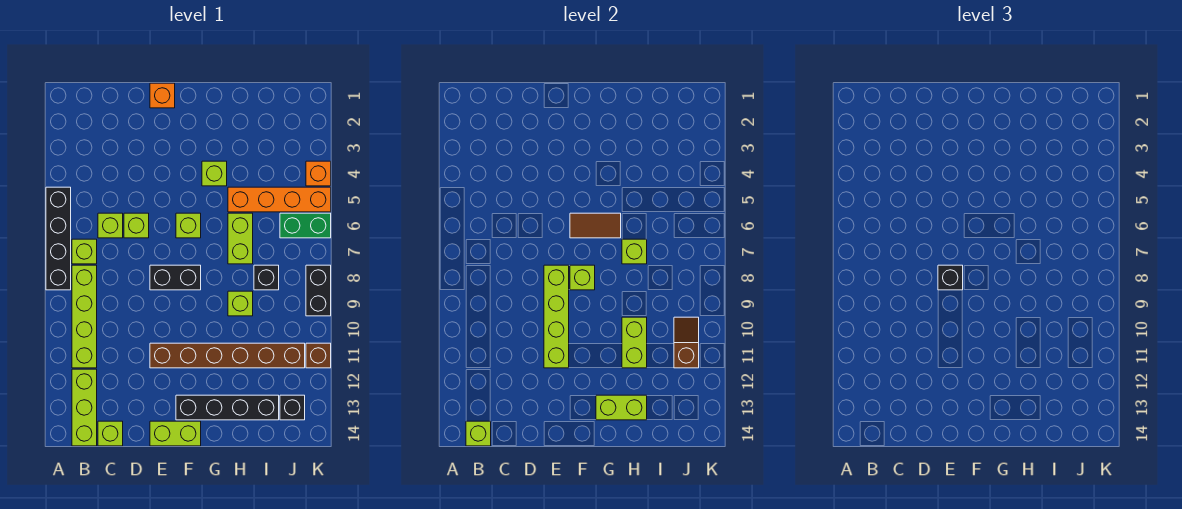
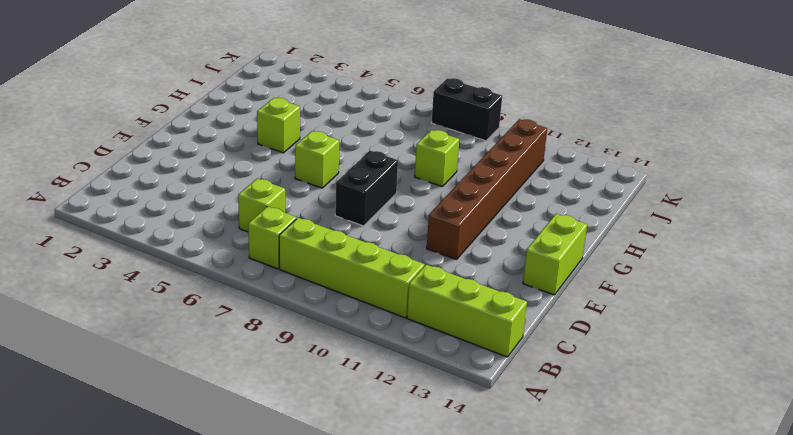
none -> black brick A5:A8 level 1
none -> lime brick C14 level 1
none -> lime brick D6 level 1
none -> orange brick E1 level 1

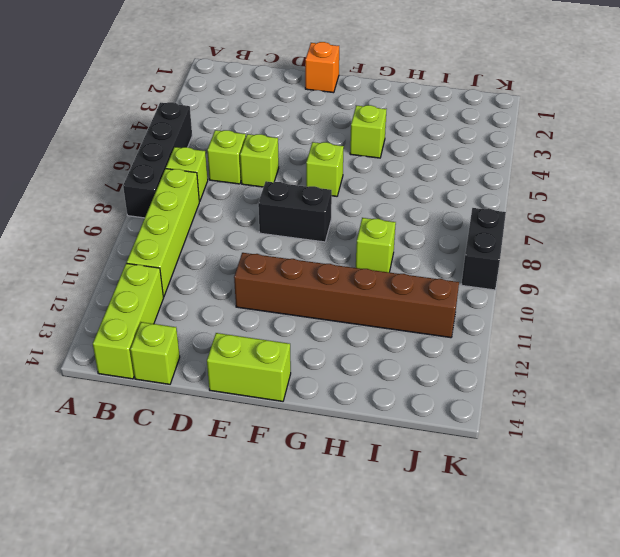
none -> black brick F13:I13 level 1
none -> orange brick H5:K5 level 1
none -> lime brick H6:H7 level 1
none -> black brick I8 level 1

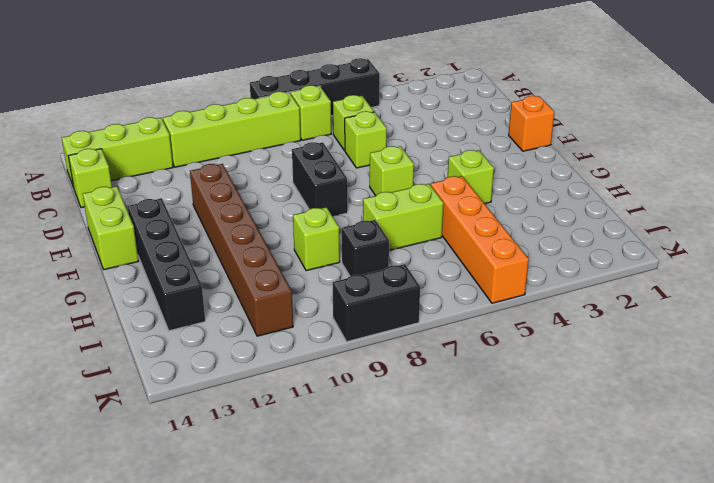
none -> green brick J6:K6 level 1
none -> black brick J13 level 1
none -> orange brick K4 level 1
none -> brown brick K11 level 1

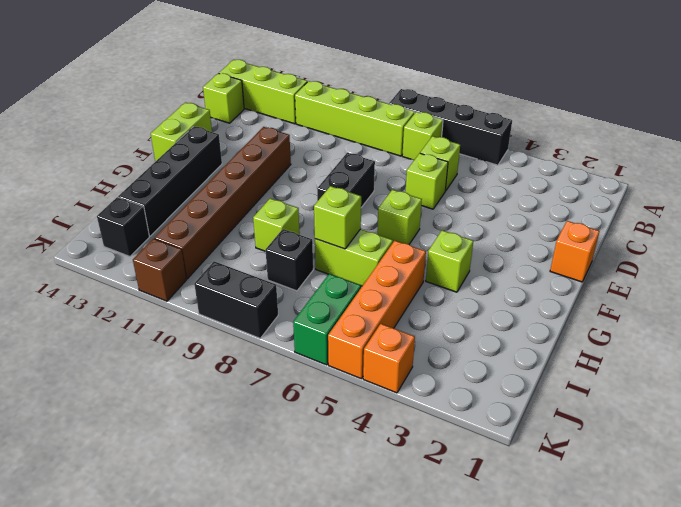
none -> lime brick B14 level 2
none -> lime brick E8:E11 level 2
none -> brown tile F6:G6 level 2
none -> lime brick F8 level 2

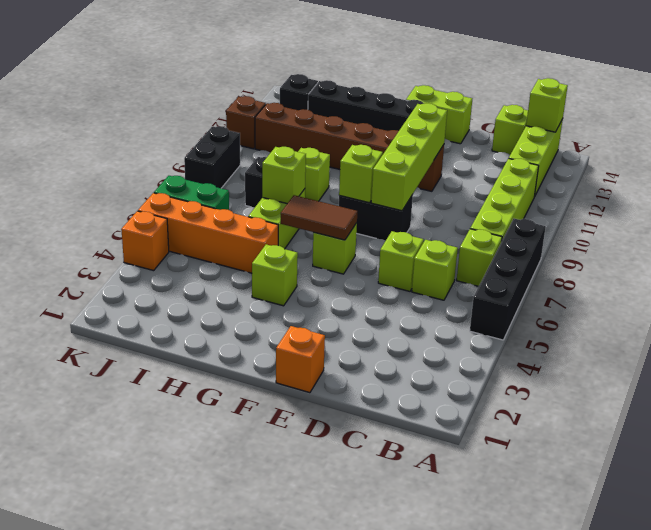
none -> lime brick G13:H13 level 2
none -> lime brick H10:H11 level 2
none -> brown slope J10:J11 level 2 top 11
none -> black brick E8 level 3

